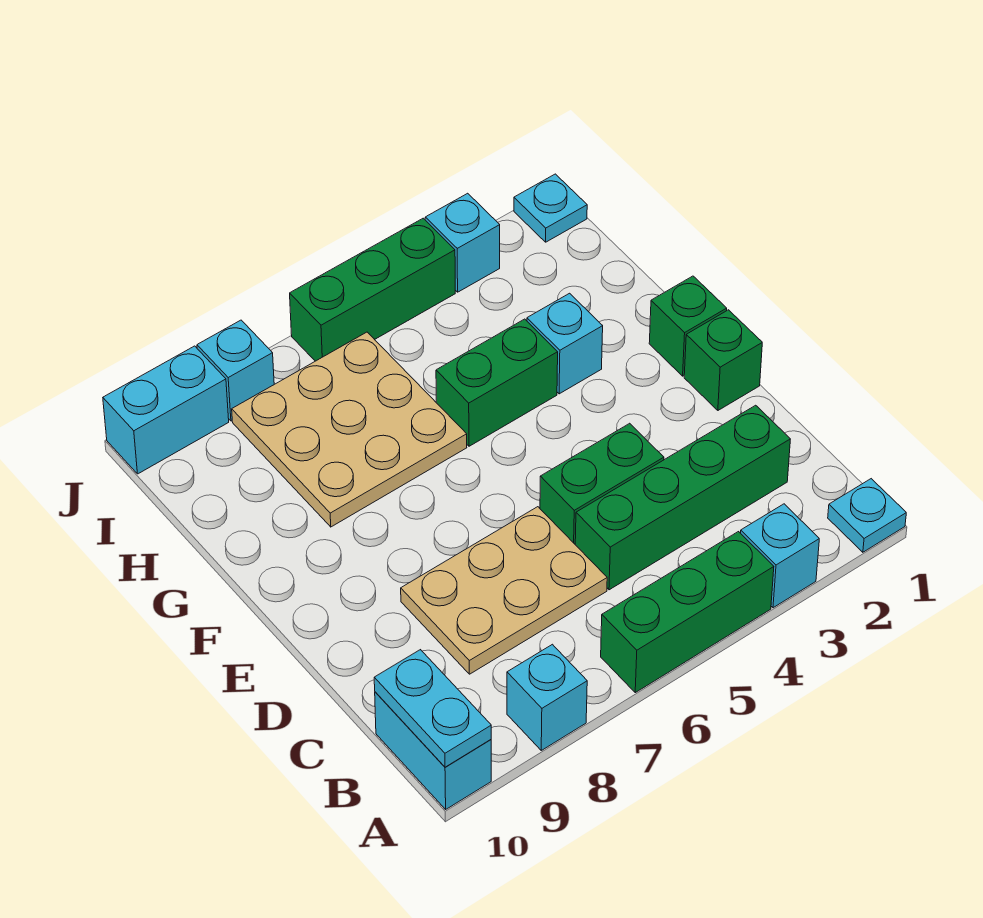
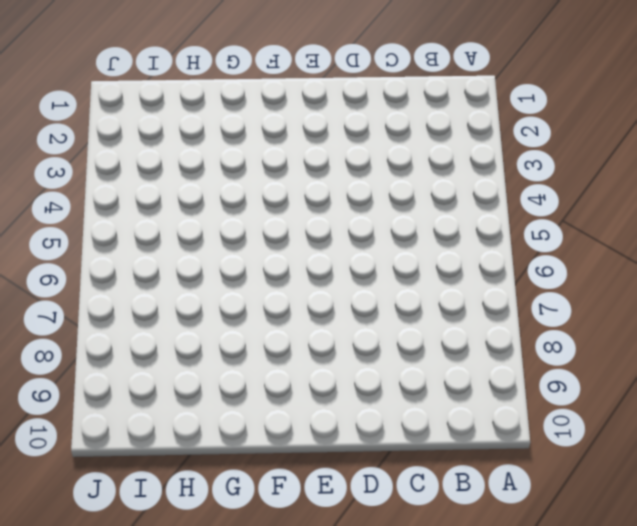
none -> cyan plate A1 level 1
none -> cyan brick A3 level 1
none -> green brick A4:A6 level 1

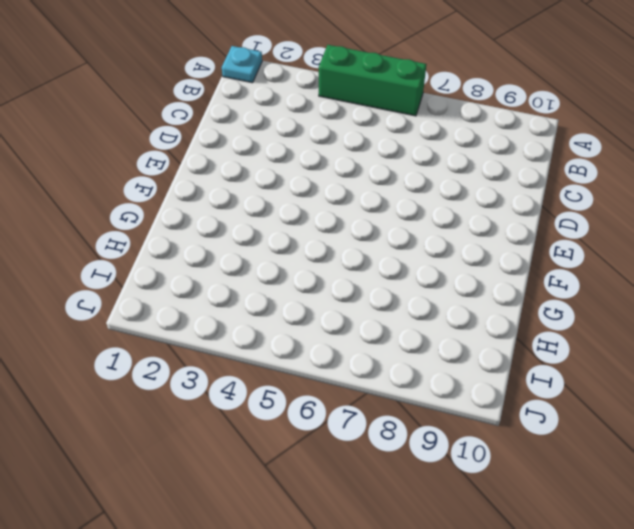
none -> cyan brick A3 level 1
none -> cyan brick A8 level 1
none -> cyan brick A10:B10 level 1

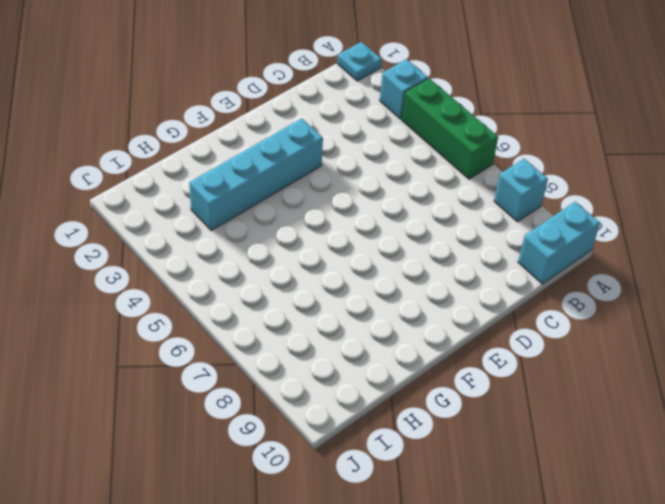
cyan brick E3:H3 level 1 -> cyan brick G3 level 1
none -> green brick C2:C5 level 1
none -> tan plate C6:D8 level 1
none -> green brick D4:D5 level 1

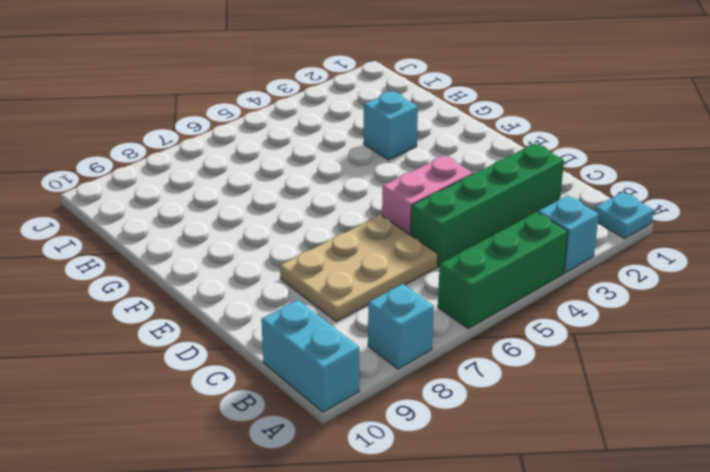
pink brick D4:D5 level 1 -> green brick D4:D5 level 1
none -> green brick E1 level 1
none -> green brick F1 level 1
none -> green brick G4:G5 level 1

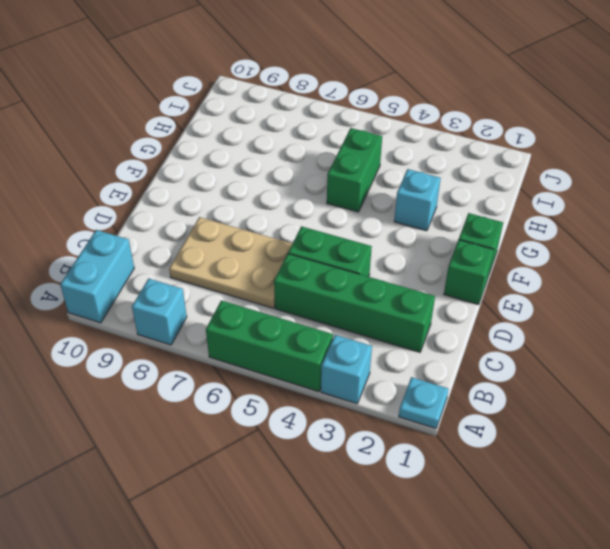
green brick G5:H5 level 1 -> green brick G4:G5 level 1
none -> tan plate G6:I8 level 1
none -> cyan plate J1 level 1
none -> cyan brick J3 level 1

